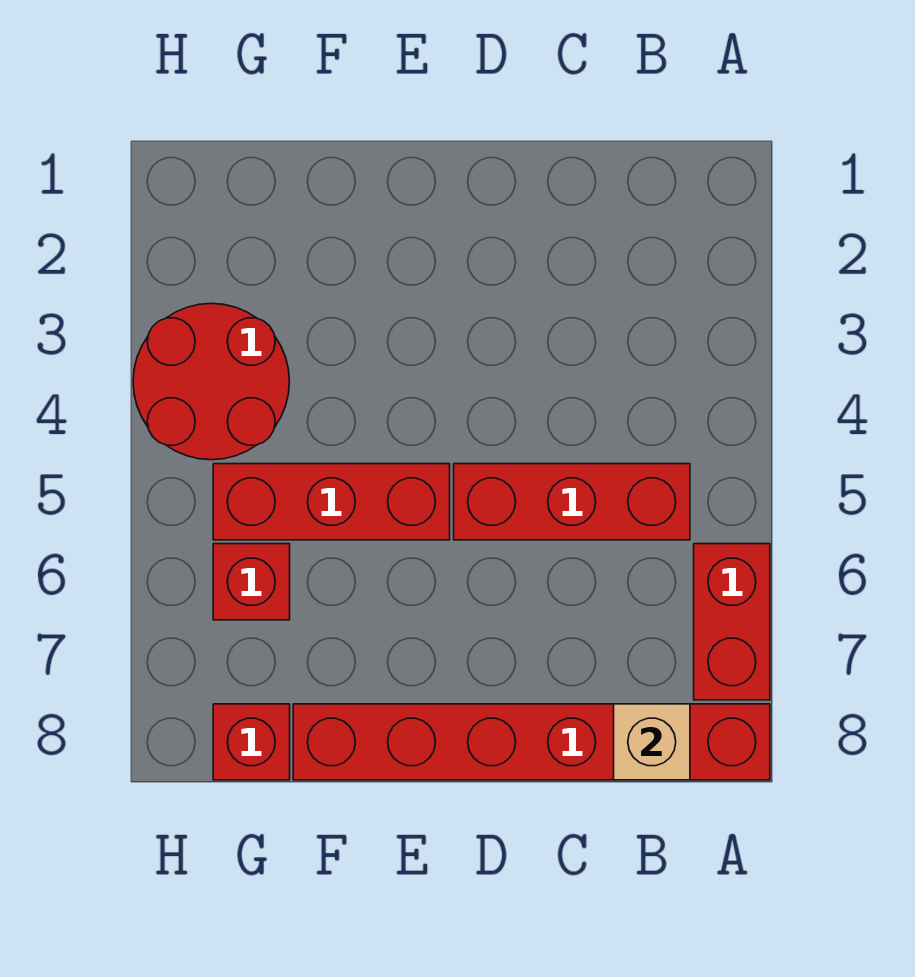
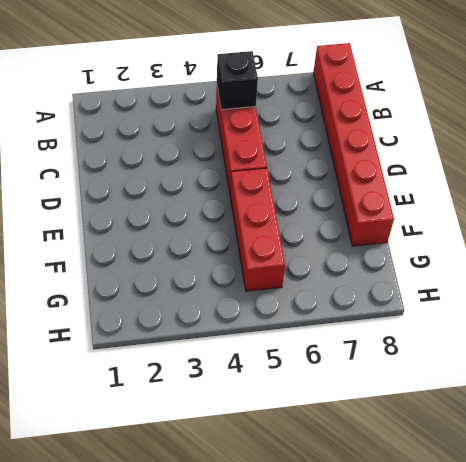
black brick B5 level 2 -> none
none -> red brick A6:A7 level 1
none -> red round brick G3:H4 level 1

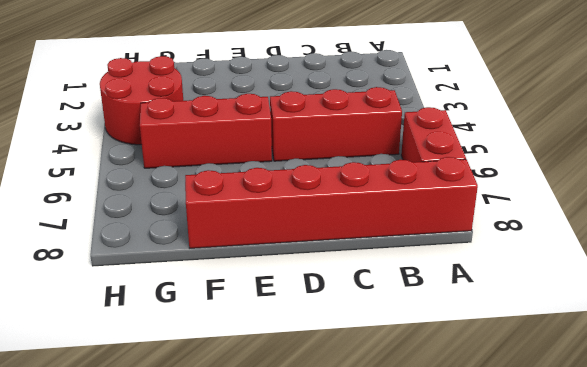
none -> red brick G6 level 1
none -> red brick G8 level 1

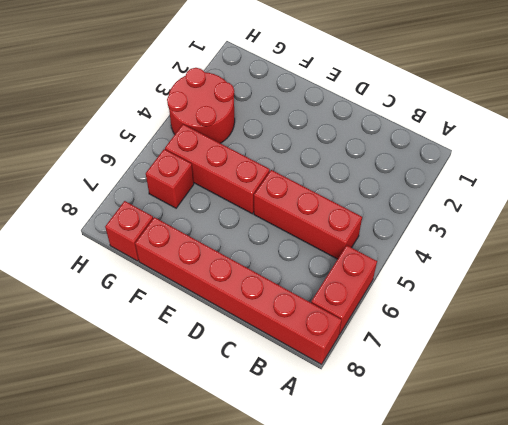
none -> tan brick B8 level 2

